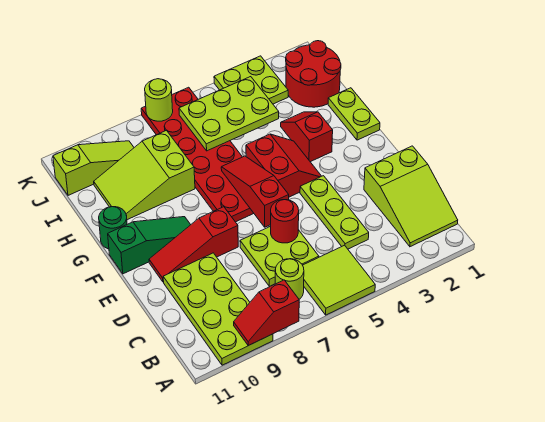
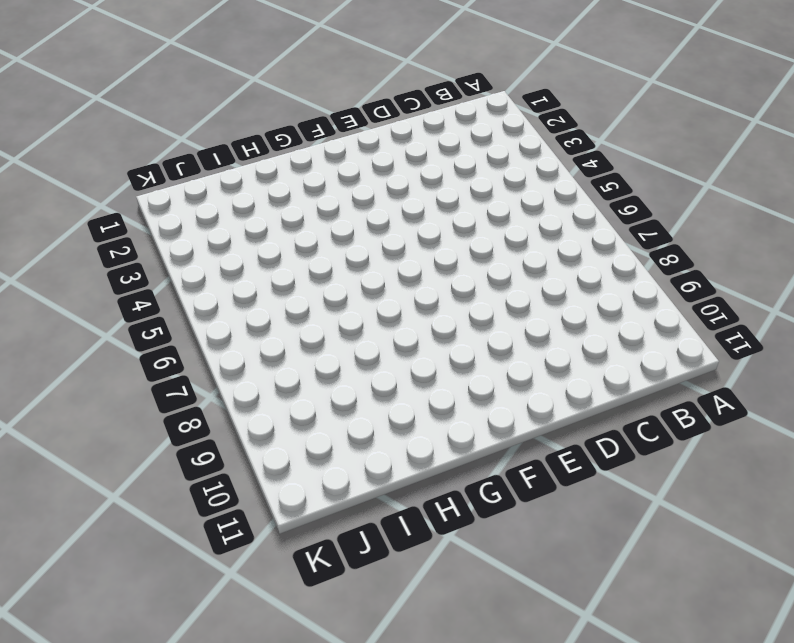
none -> lime tile A5:B6 level 1
none -> lime plate A9:D10 level 1
none -> lime slope B1:D2 level 1 top D

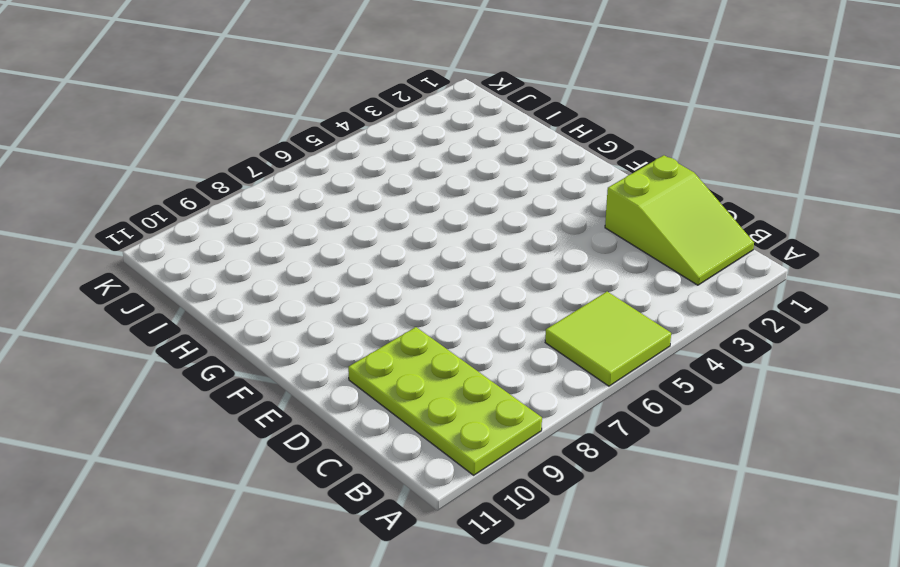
none -> lime round brick B7 level 1
none -> lime plate C4:E4 level 1
none -> lime plate C6:D7 level 1

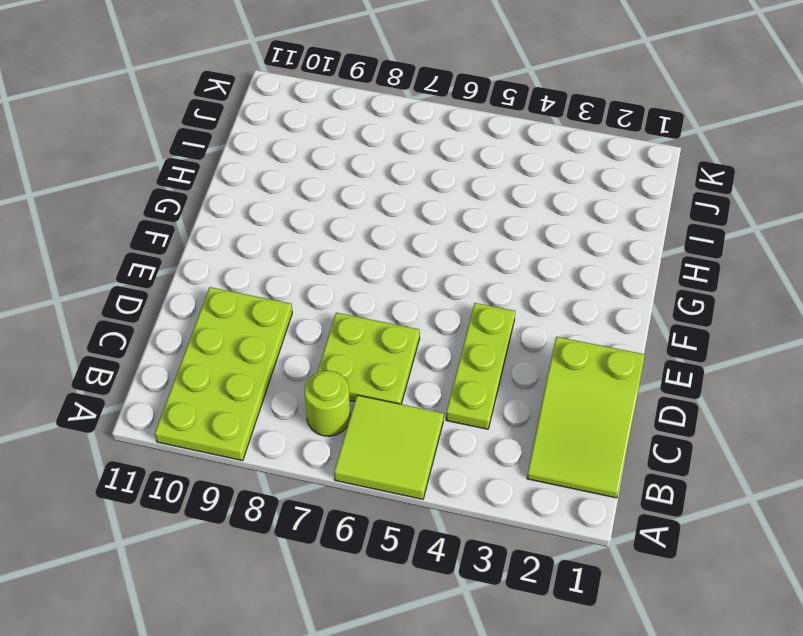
none -> red slope E8:E10 level 1 top 8
none -> red slope F4:G5 level 1 top 5
none -> red plate F6:K7 level 1

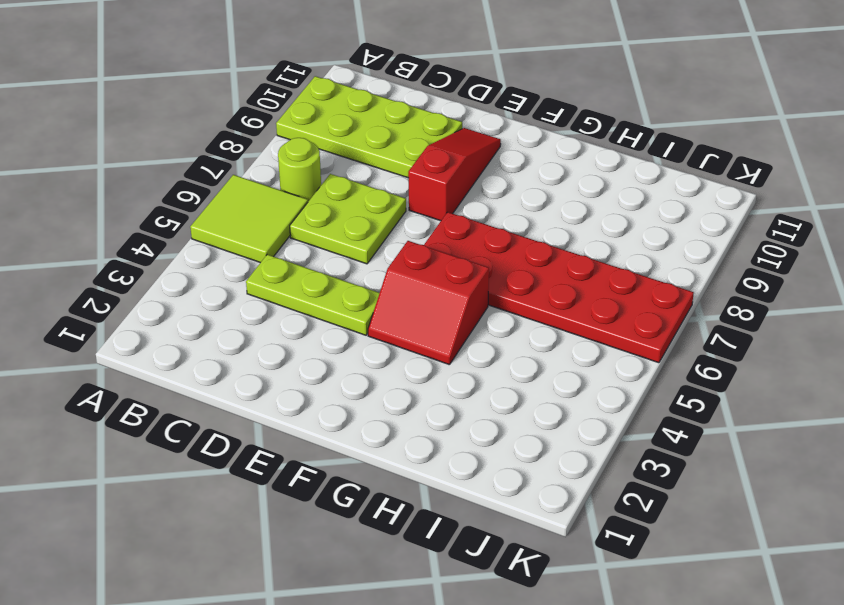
none -> lime slope B1:D2 level 1 top D
none -> green slope F9:F11 level 1 top 11
none -> lime plate G1:H1 level 1

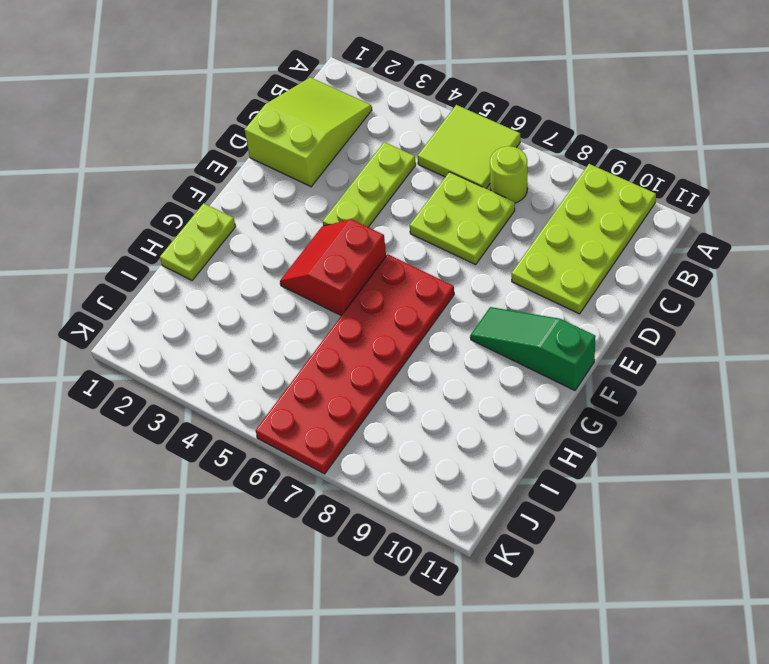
none -> red slope E8:E10 level 1 top 8
none -> red slope G3:H3 level 1 top G
none -> green round brick G11 level 1

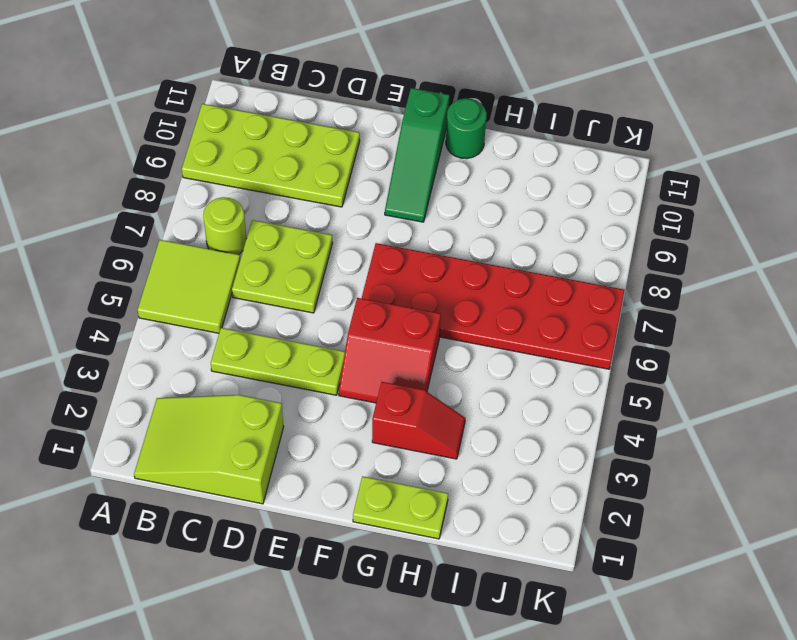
none -> red slope E8:E10 level 1 top 8
none -> lime slope H8:I10 level 1 top 8
none -> red round brick I1:J2 level 1

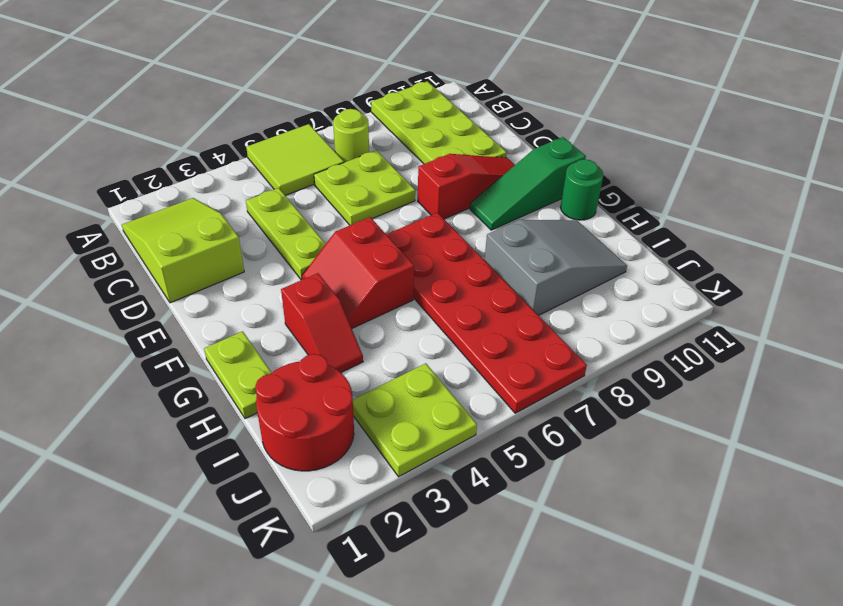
grey slope H8:I10 level 1 top 8 -> lime slope H8:I10 level 1 top 8
none -> lime slope J9:J11 level 1 top 11
none -> red slope A8:A9 level 2 top 8
none -> red round brick D6 level 2

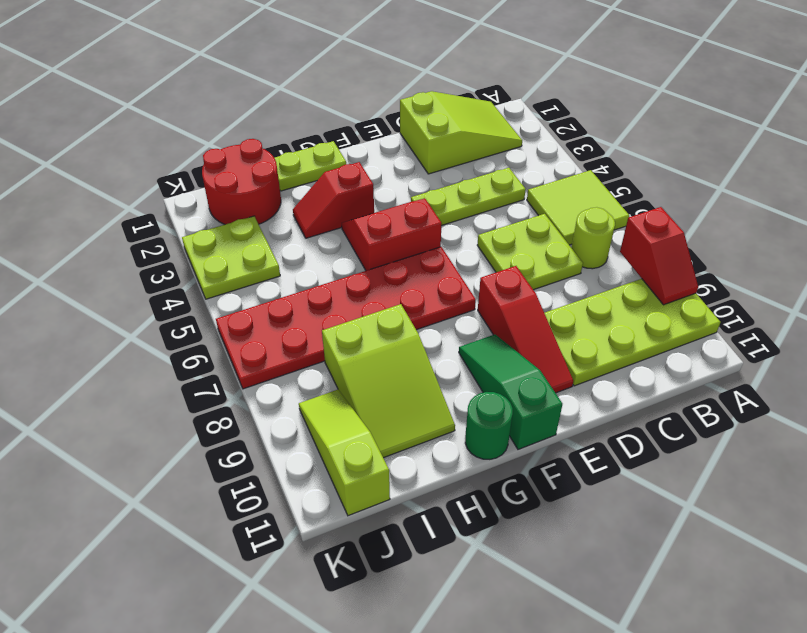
none -> red round brick D6 level 2
none -> red slope E6:G6 level 2 top E
none -> lime plate I4:J6 level 2

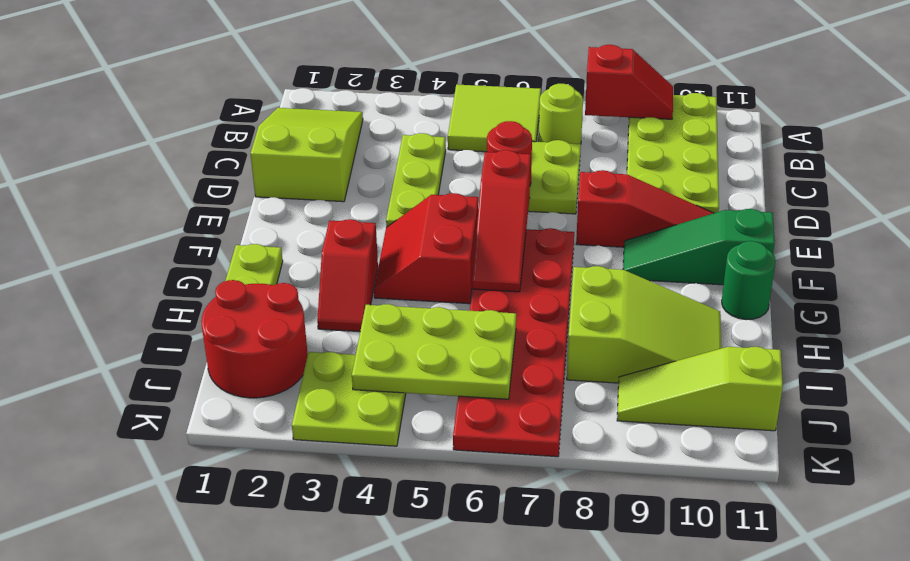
none -> lime round brick K7 level 2

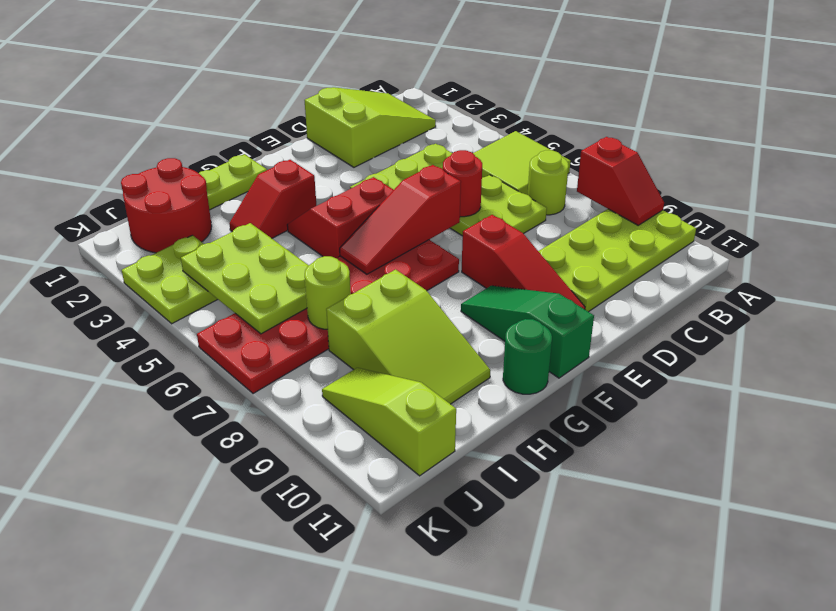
lime round brick I7 level 2 -> lime round brick K7 level 2

